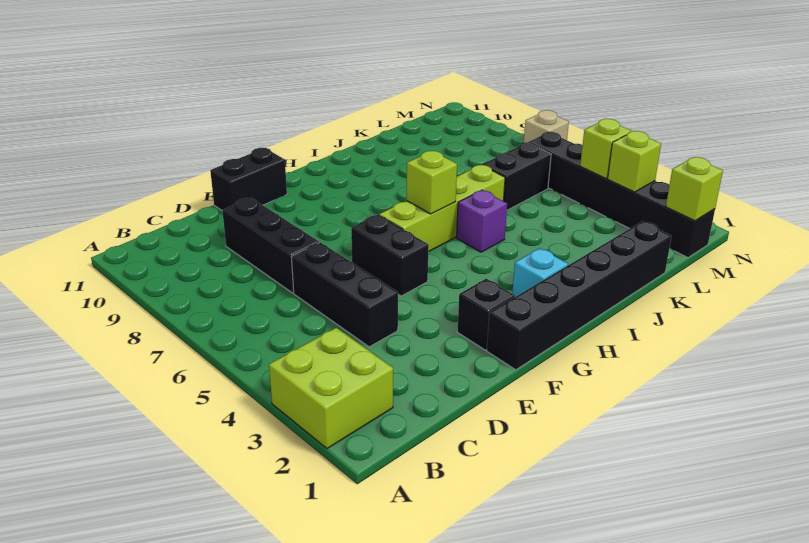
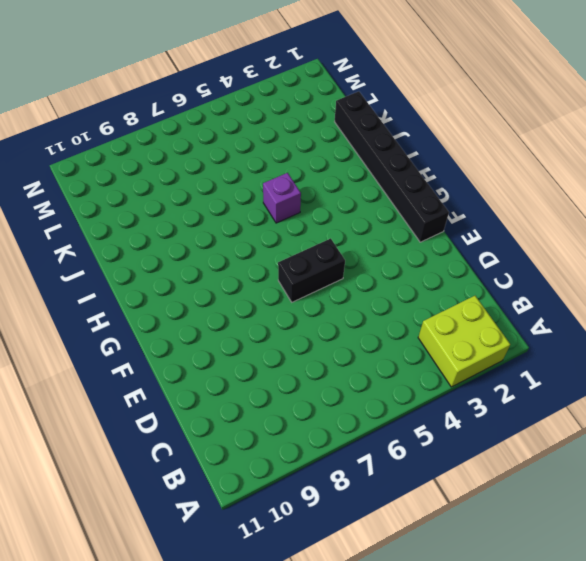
none -> black brick D4:D6 level 1
none -> black brick D7:D9 level 1
none -> black brick E11:F11 level 1

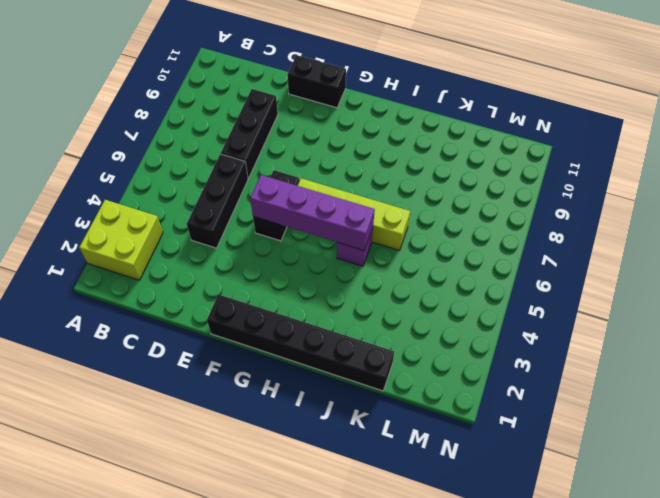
purple brick F5:I5 level 2 -> none
none -> black brick F2 level 1
none -> cyan brick H2 level 1
none -> black brick K6:L6 level 1

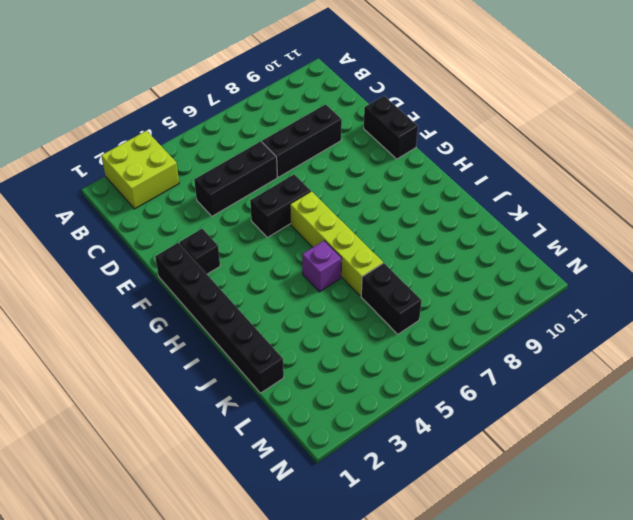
none -> cyan brick H2 level 1
none -> black brick M1:M6 level 1
none -> tan brick N7 level 1

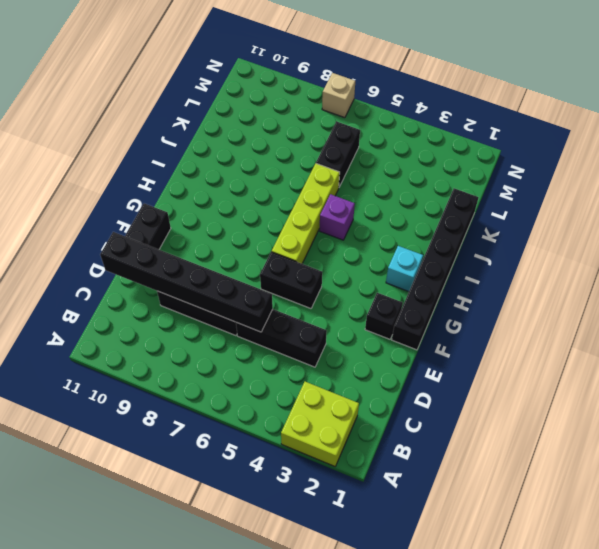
black brick D6:D11 level 2 -> black brick M1:M6 level 1
none -> lime brick H6 level 2
none -> lime brick M1 level 2
none -> lime brick M3 level 2

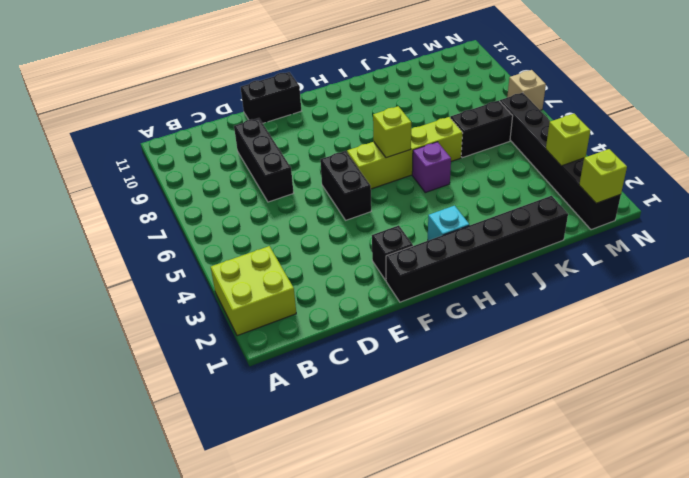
none -> black brick D4:D6 level 1
none -> lime brick M4 level 2

